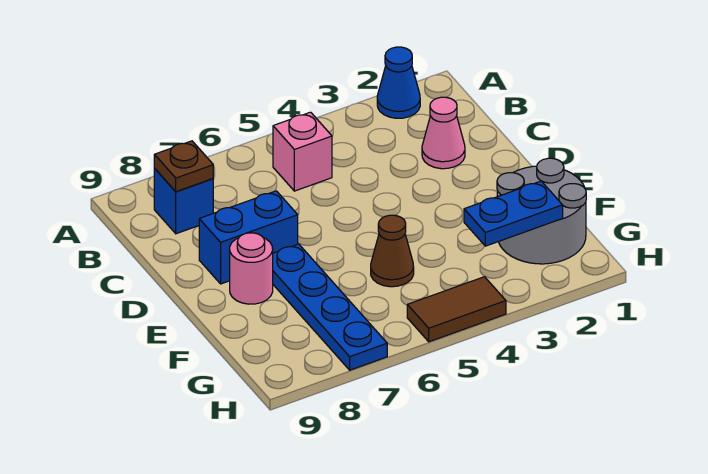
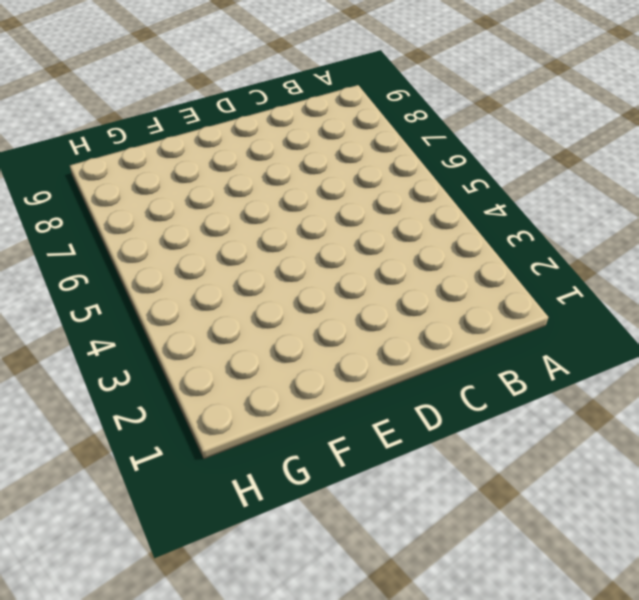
none -> blue cone A2 level 1
none -> pink brick B5 level 1
none -> blue brick B8 level 1

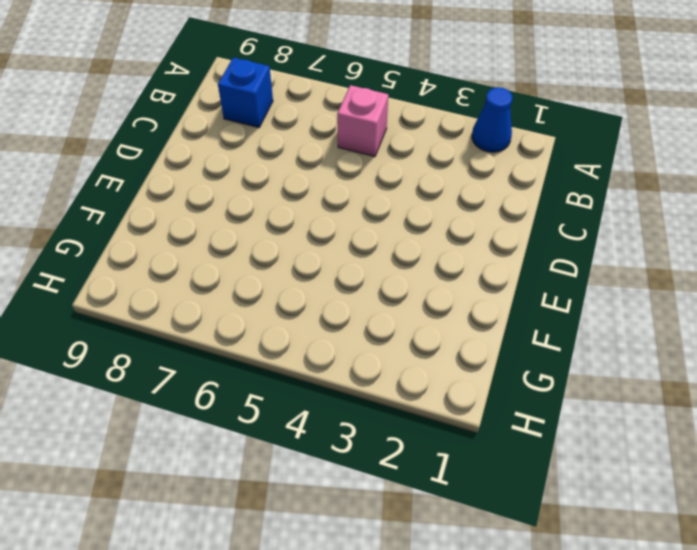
none -> pink cone C2 level 1
none -> blue brick D7:D8 level 1
none -> blue plate E7:H7 level 1

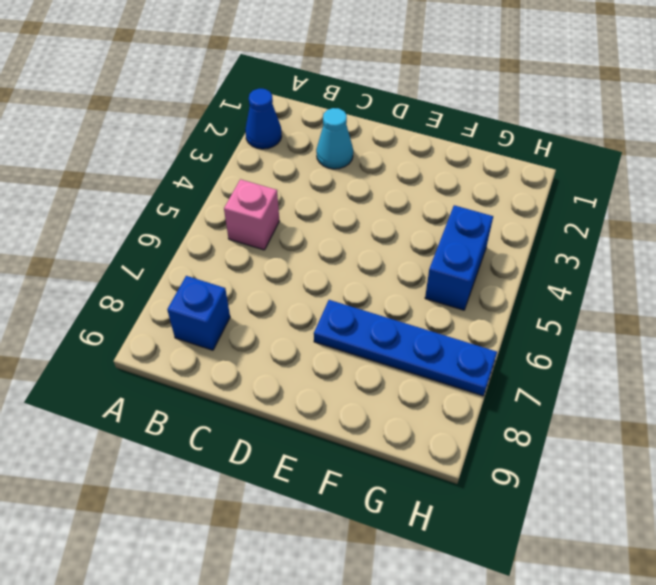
cyan cone C2 level 1 -> pink cone C2 level 1
blue brick G4:G5 level 1 -> blue brick D7:D8 level 1
none -> pink round brick E8 level 1
none -> grey round brick F1:G2 level 1
none -> brown cone F5 level 1

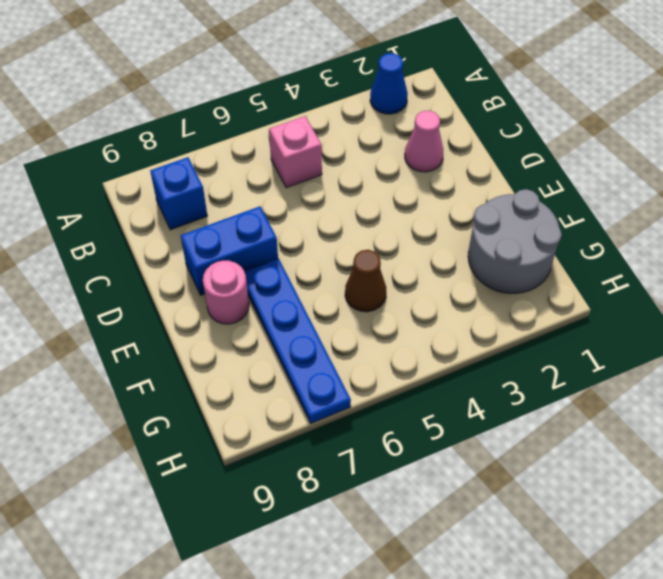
none -> brown tile H4:H5 level 1
none -> brown plate B8 level 2
none -> blue plate G2:G3 level 2

